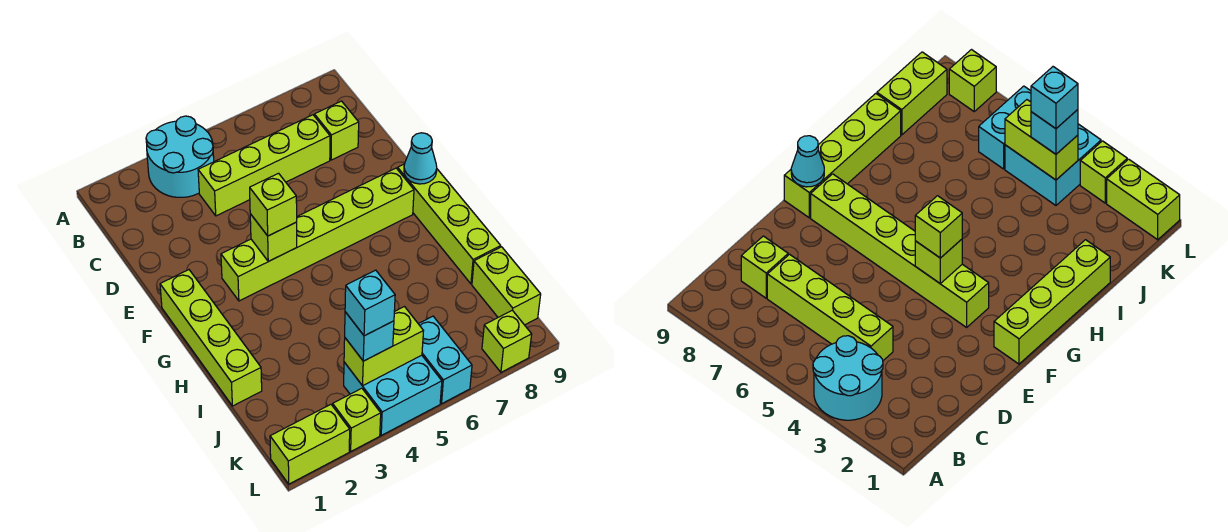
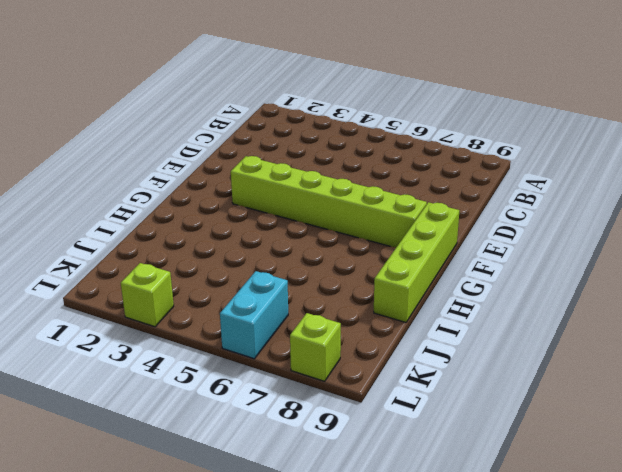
none -> cyan round brick A3:B4 level 1
none -> lime brick C4:C7 level 1
none -> lime brick C8 level 1

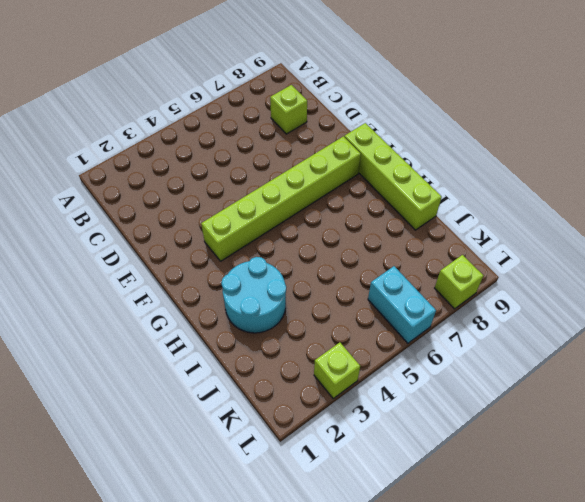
cyan round brick H2:I3 level 1 -> cyan round brick A3:B4 level 1
none -> lime brick C4:C7 level 1
none -> lime brick F1:I1 level 1
none -> lime brick J9:K9 level 1

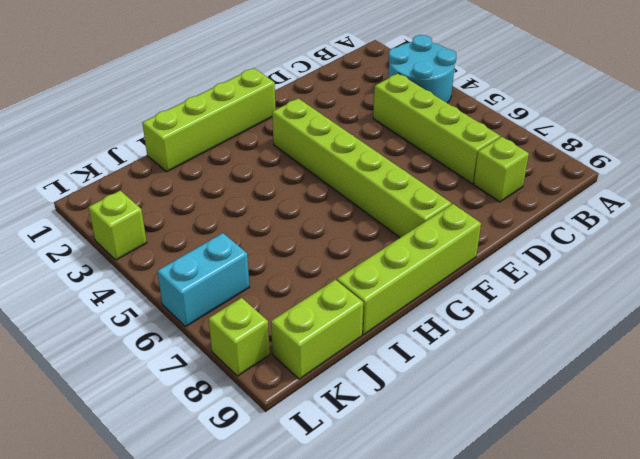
none -> cyan brick K4:L5 level 1
none -> lime brick L1:L2 level 1
none -> lime brick F4 level 2

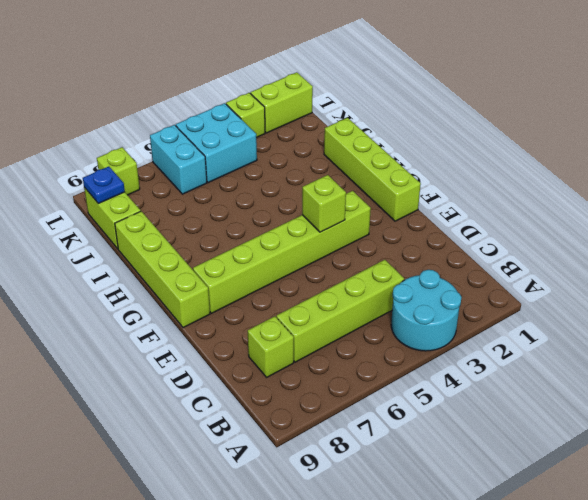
blue plate K9 level 2 -> none
none -> cyan cone F9 level 2
none -> lime brick K4:K5 level 2
none -> lime brick F4 level 3

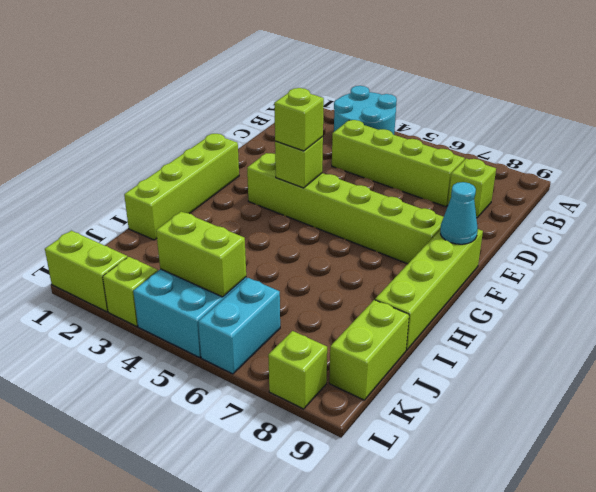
none -> cyan brick K4 level 3
none -> cyan brick K4 level 4

